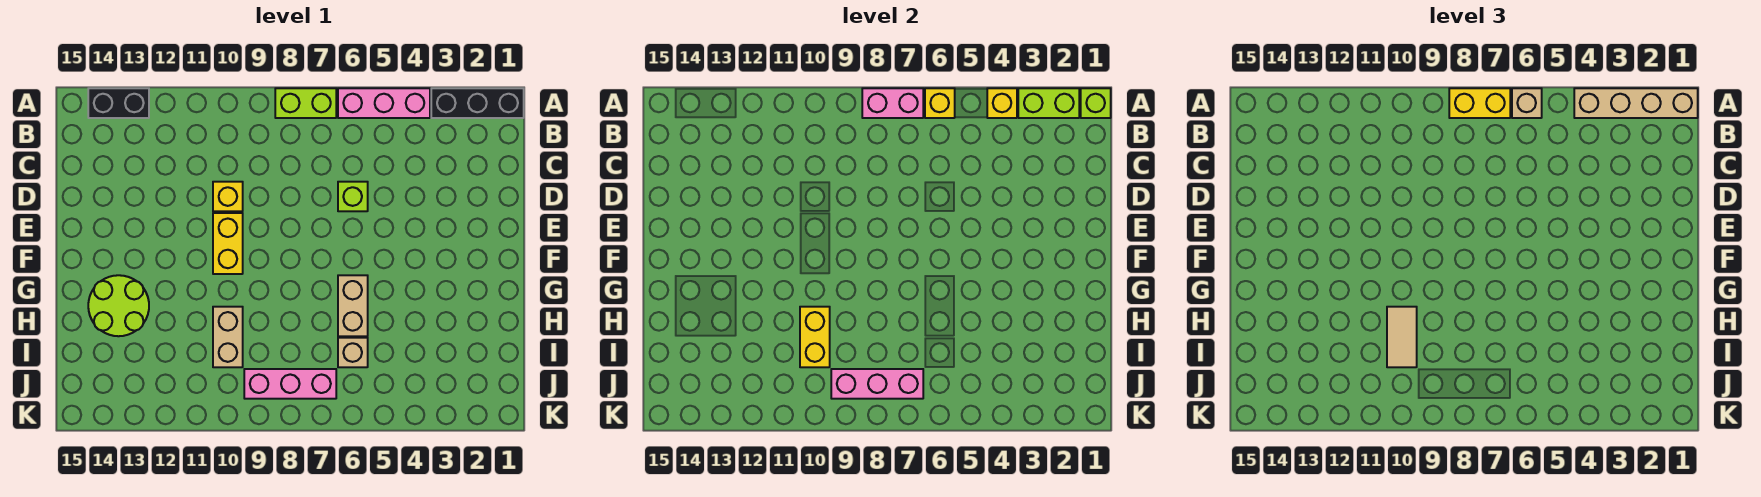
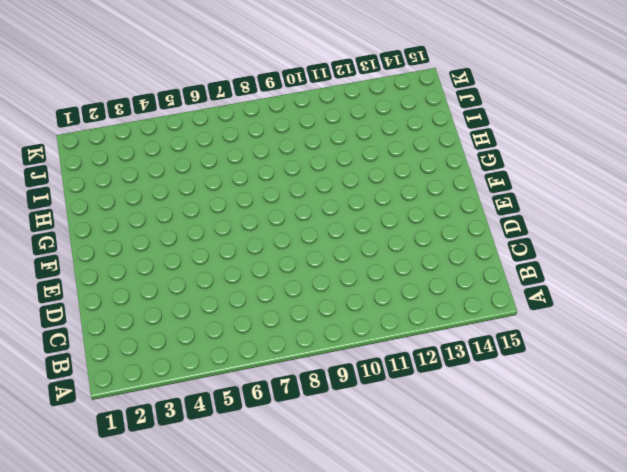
none -> black brick A1:A3 level 1
none -> pink brick A4:A6 level 1
none -> lime brick A7:A8 level 1

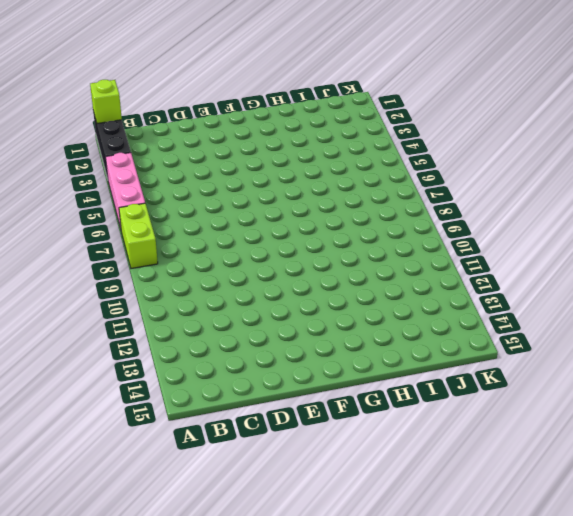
none -> black brick A13:A14 level 1
none -> lime brick D6 level 1
none -> yellow brick D10 level 1

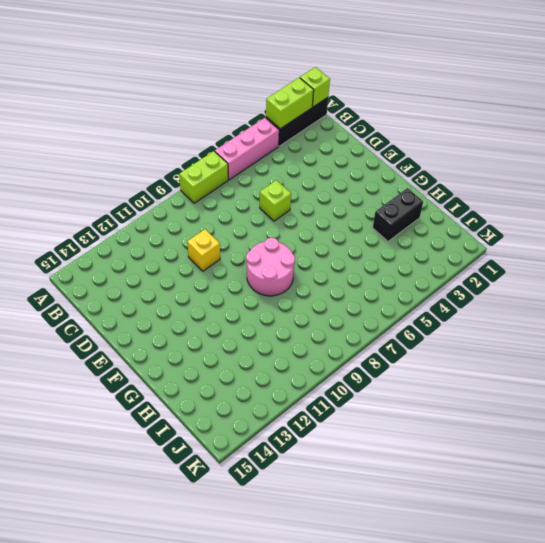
pink round brick F8:G9 level 1 -> none
black brick H2:H3 level 1 -> black brick A13:A14 level 1
none -> yellow brick E10:F10 level 1
none -> tan brick G6:H6 level 1
none -> lime round brick G13:H14 level 1

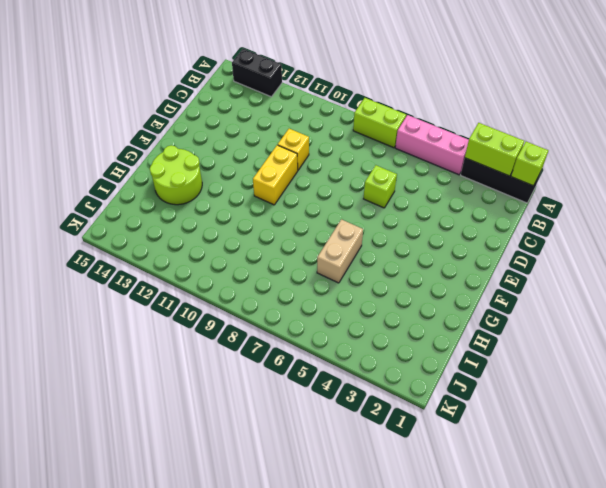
none -> tan brick H10:I10 level 1
none -> tan brick I6 level 1
none -> pink brick J7:J9 level 1

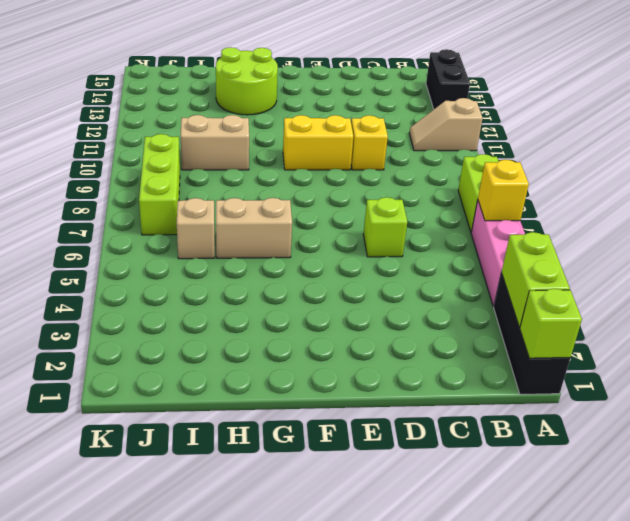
tan slope A11:B11 level 1 top A -> none
lime brick J7:J9 level 1 -> pink brick J7:J9 level 1
none -> yellow brick A4 level 2
none -> pink brick A7:A8 level 2
none -> yellow brick H10:I10 level 2

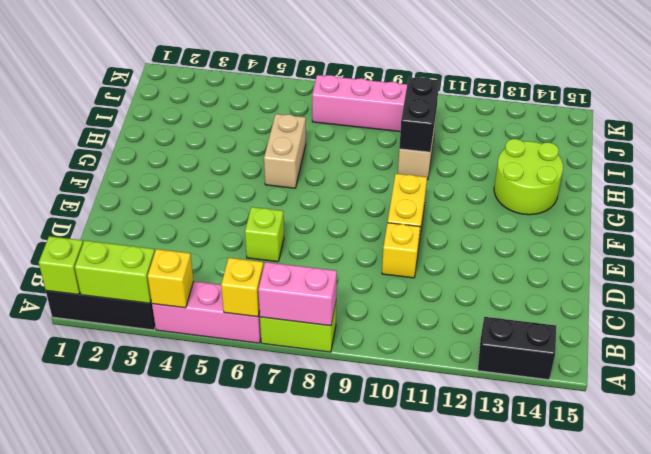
black brick H10:I10 level 2 -> yellow brick H10:I10 level 2
none -> tan brick I6 level 1
none -> pink brick J7:J9 level 2
none -> tan brick A1:A4 level 3

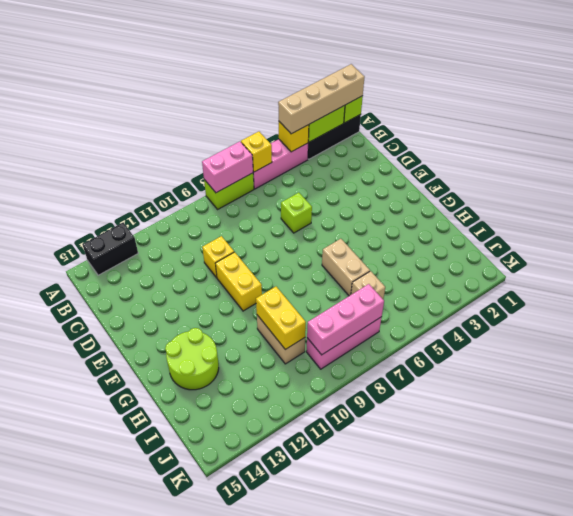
none -> tan brick A6 level 3
none -> yellow brick A7:A8 level 3
none -> tan tile H10:I10 level 3

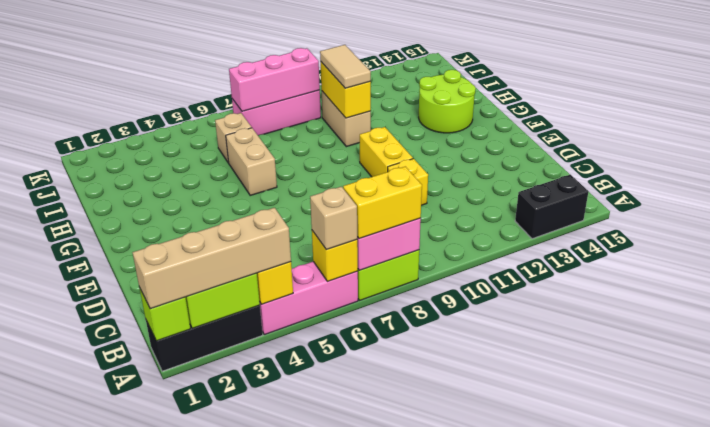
none -> lime brick D6 level 1

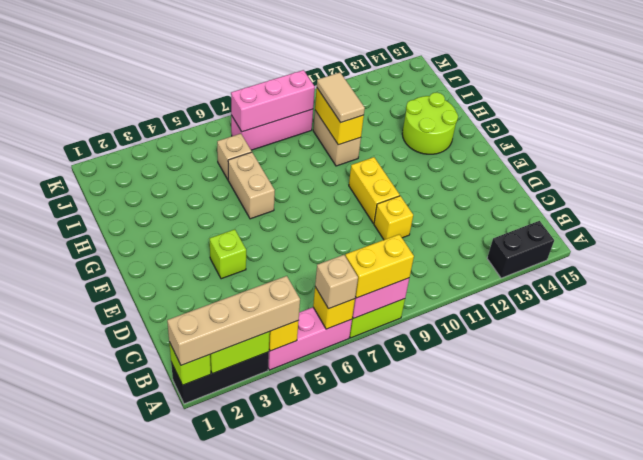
lime brick E4 level 1 -> lime brick D6 level 1

